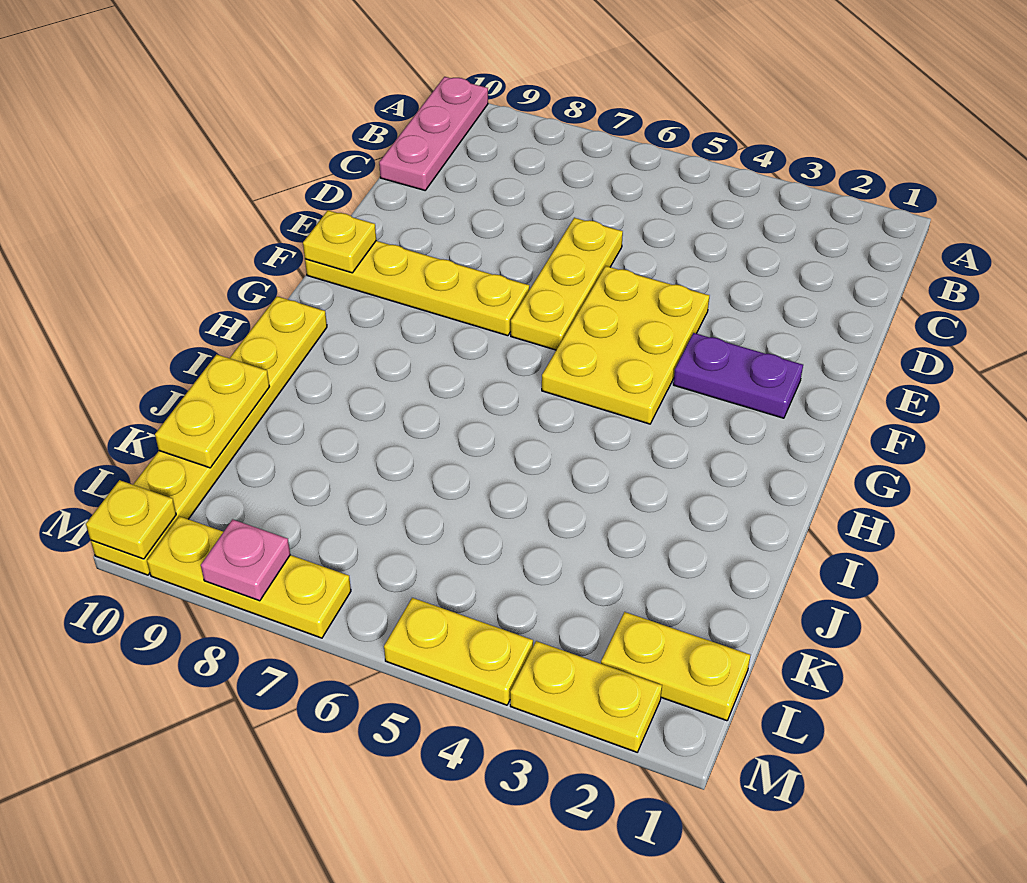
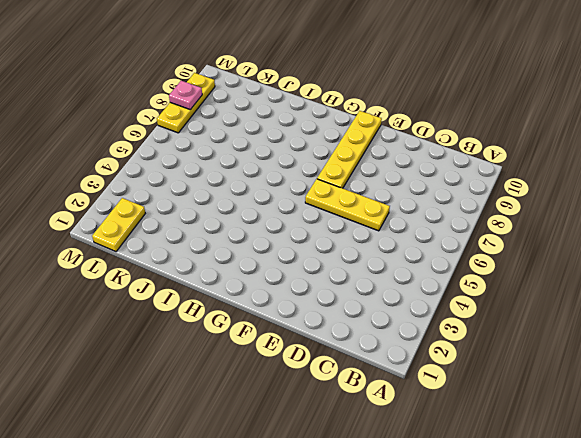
none -> pink plate A10:C10 level 1
none -> yellow plate E4:G5 level 1
none -> purple plate F2:F3 level 1

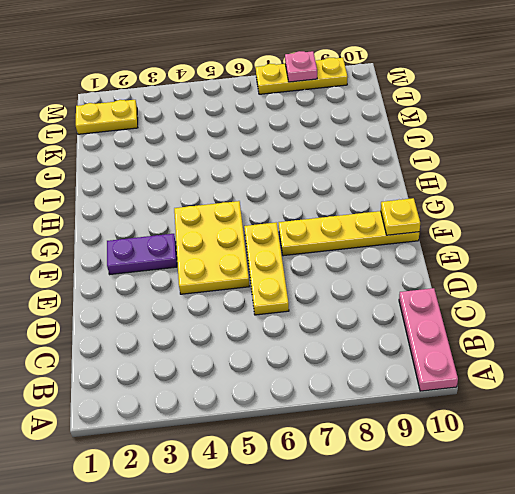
none -> yellow plate H10:M10 level 1
none -> yellow plate M2:M3 level 1
none -> yellow plate M4:M5 level 1

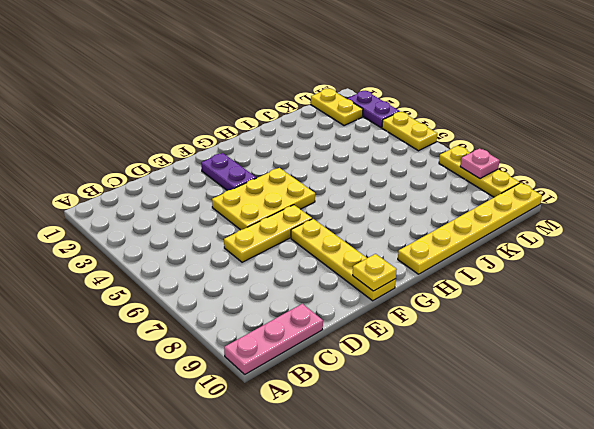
purple plate M2:M3 level 1 -> yellow plate M2:M3 level 1
none -> yellow plate J10:K10 level 2
none -> yellow plate M10 level 2

